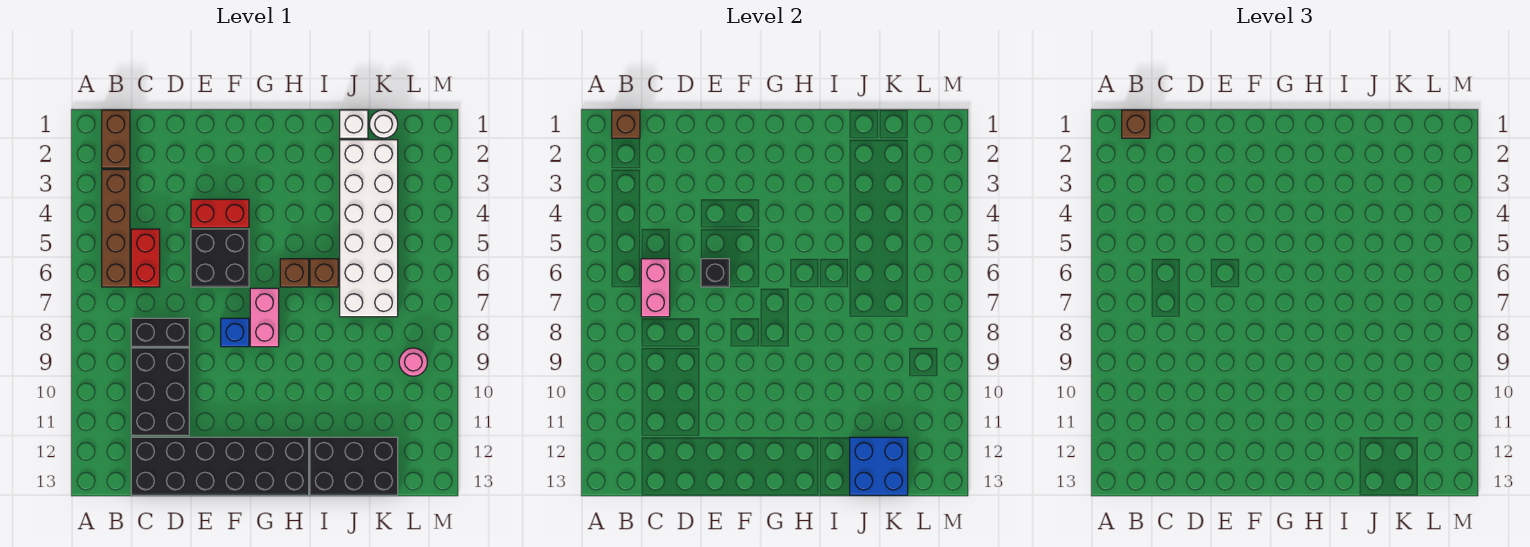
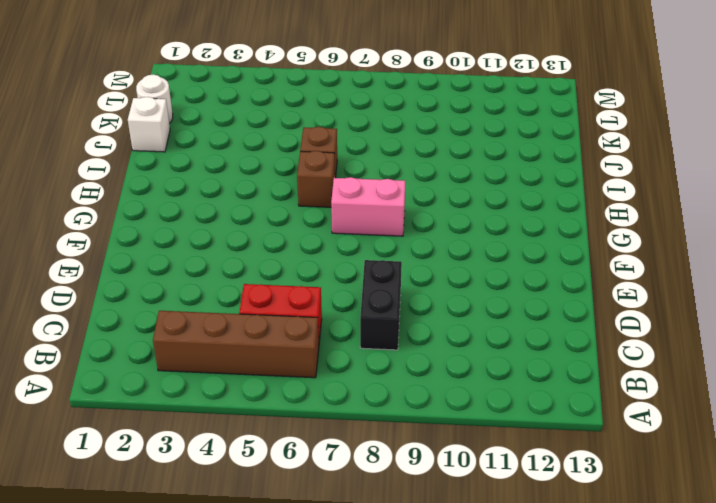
none -> brown brick B1:B2 level 1
none -> black brick C9:D11 level 1
none -> black brick C12:H13 level 1

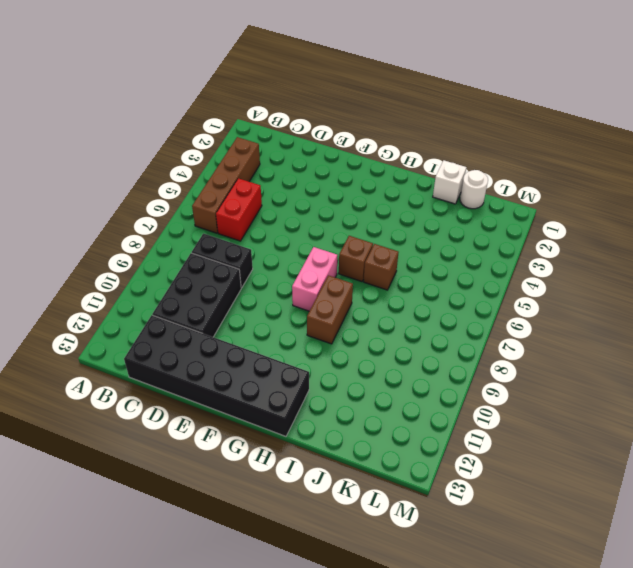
brown brick H8:H9 level 1 -> brown brick B1:B2 level 1
none -> red brick E4:F4 level 1
none -> black brick E5:F6 level 1
none -> blue brick F8 level 1

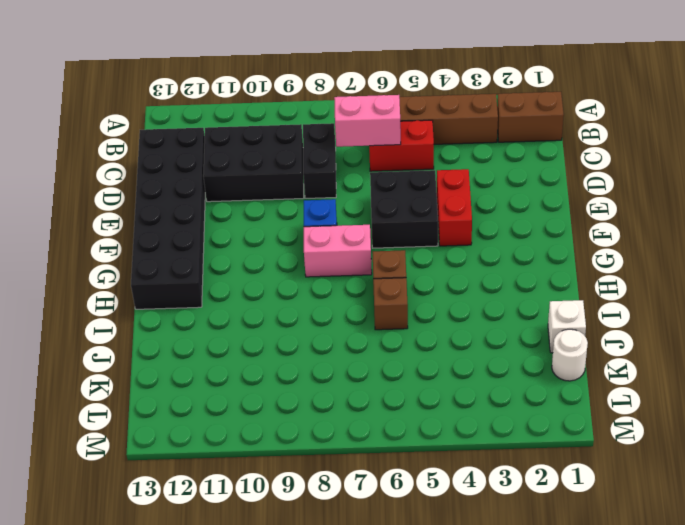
none -> black brick I12:K13 level 1
none -> white brick J2:K7 level 1
none -> pink round brick L9 level 1

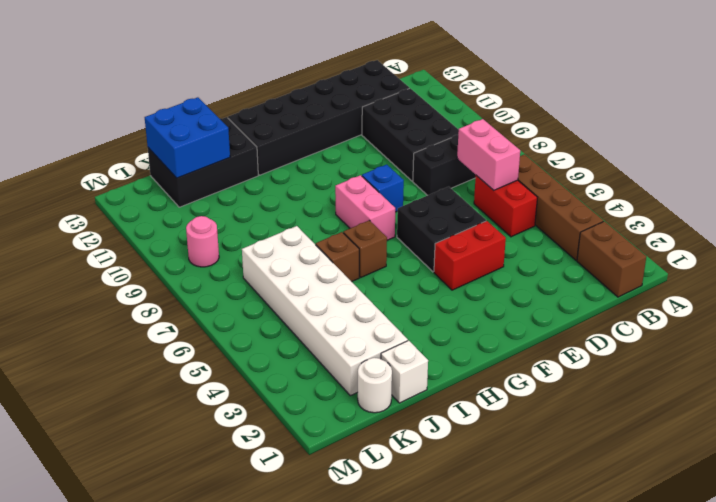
none -> brown brick B1 level 2
none -> black brick E6 level 2
none -> brown brick B1 level 3

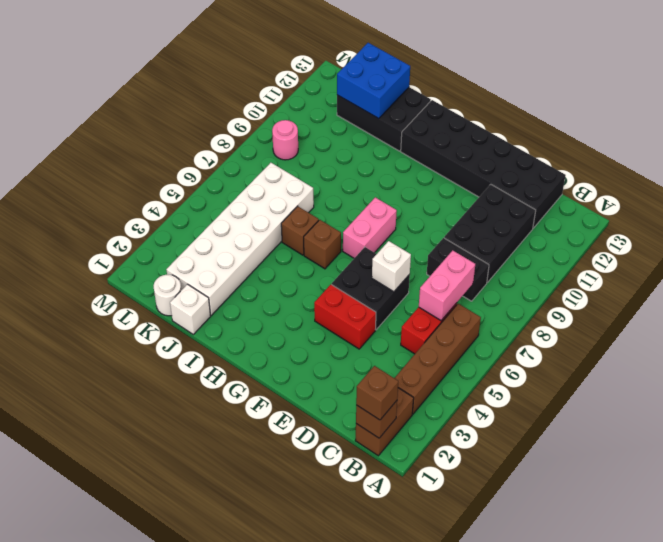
white brick E6 level 2 -> black brick E6 level 2
none -> blue brick F8 level 1

